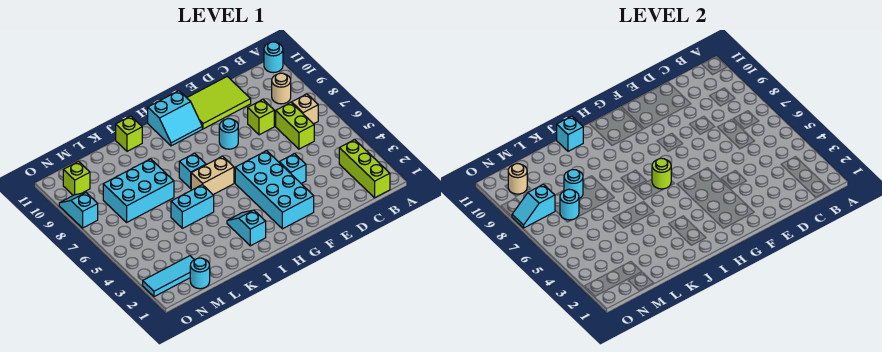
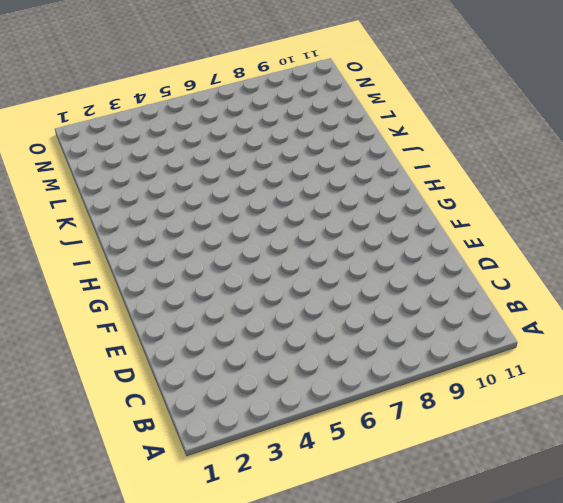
none -> cyan round brick A11 level 1
none -> lime brick B1:B3 level 1
none -> tan brick B7 level 1

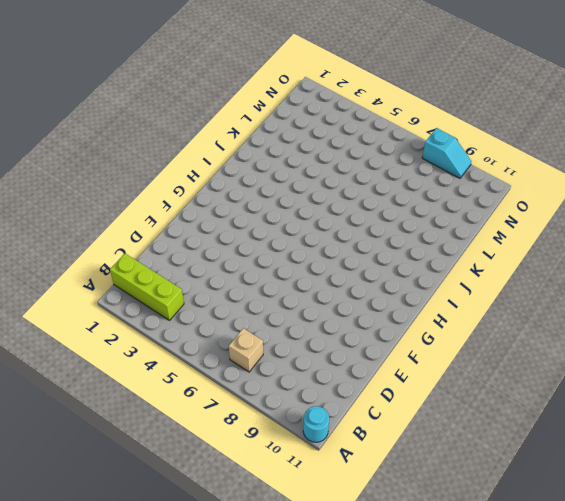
none -> tan round brick B9 level 1
none -> lime brick C6:C7 level 1
none -> lime brick D8 level 1

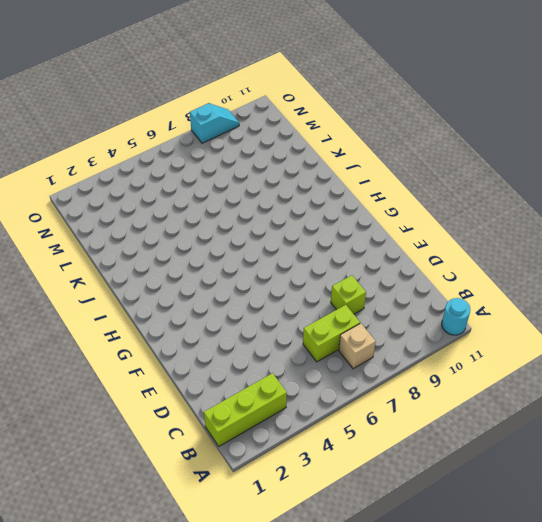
none -> tan round brick B9 level 1
none -> lime tile D10:F11 level 1
none -> cyan brick E4 level 1

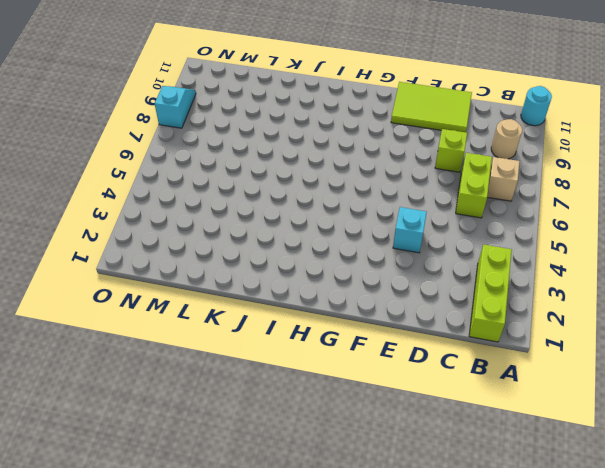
none -> cyan brick F2:G5 level 1
none -> cyan round brick F8 level 1
none -> cyan slope G10:H11 level 1 top 11

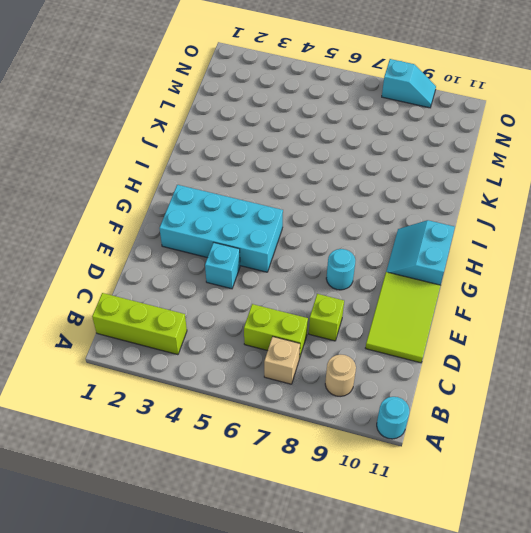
none -> tan brick H6:I6 level 1
none -> cyan slope I2:I3 level 1 top 2
none -> cyan brick I7 level 1

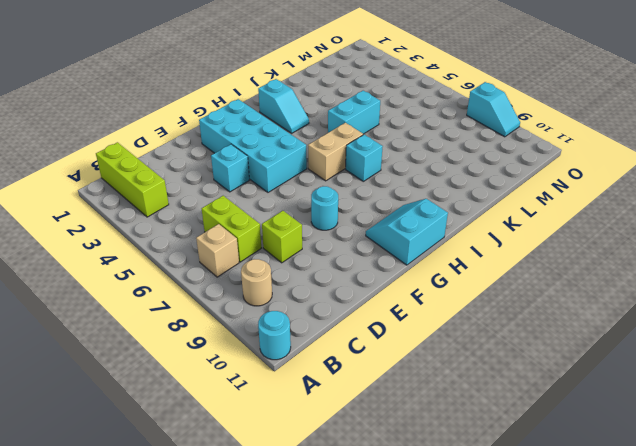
none -> lime tile D10:F11 level 1
none -> lime brick J11 level 1
none -> cyan brick K7:M8 level 1

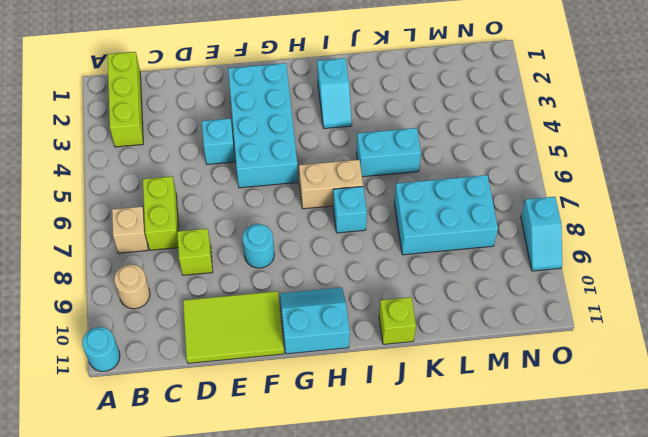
none -> cyan round brick M1 level 1
none -> cyan tile M2:O2 level 1
none -> lime brick N10 level 1

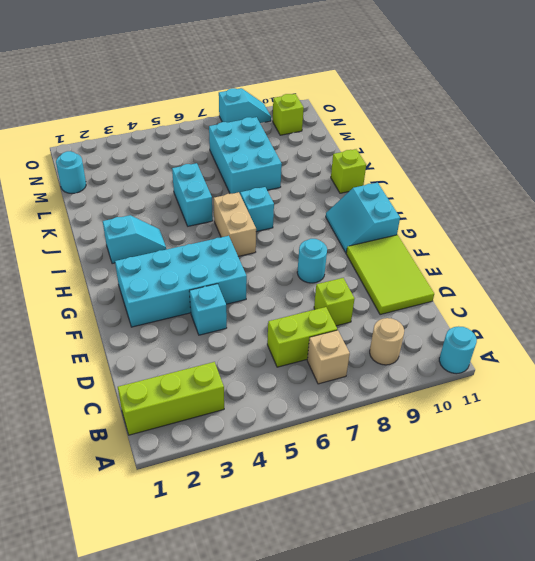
none -> cyan tile M2:O2 level 1
none -> lime round brick H6 level 2
none -> cyan brick J11 level 2

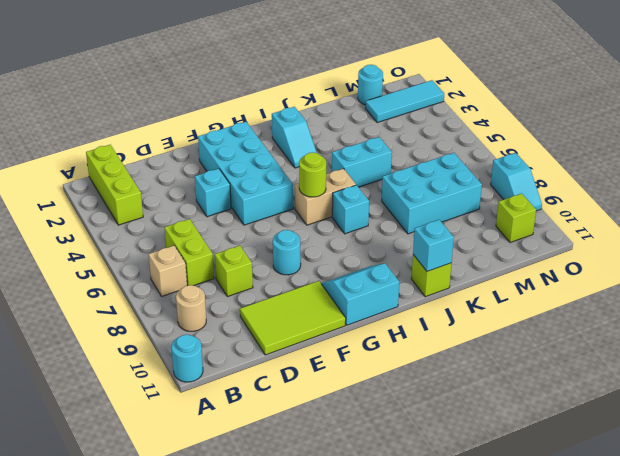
none -> cyan round brick L8 level 2
none -> cyan round brick M7 level 2
none -> cyan slope N8:O8 level 2 top N

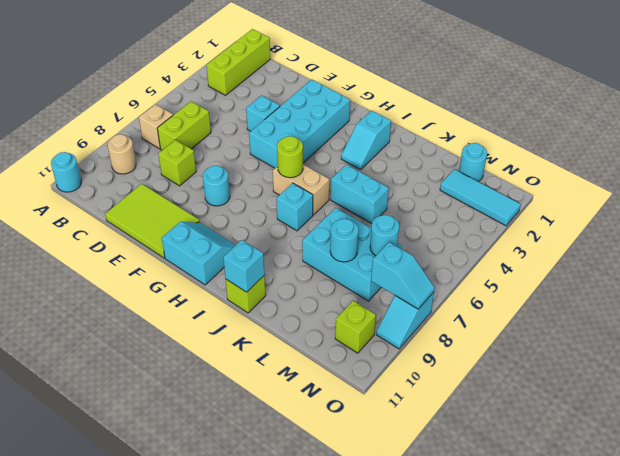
none -> tan round brick N10 level 2

